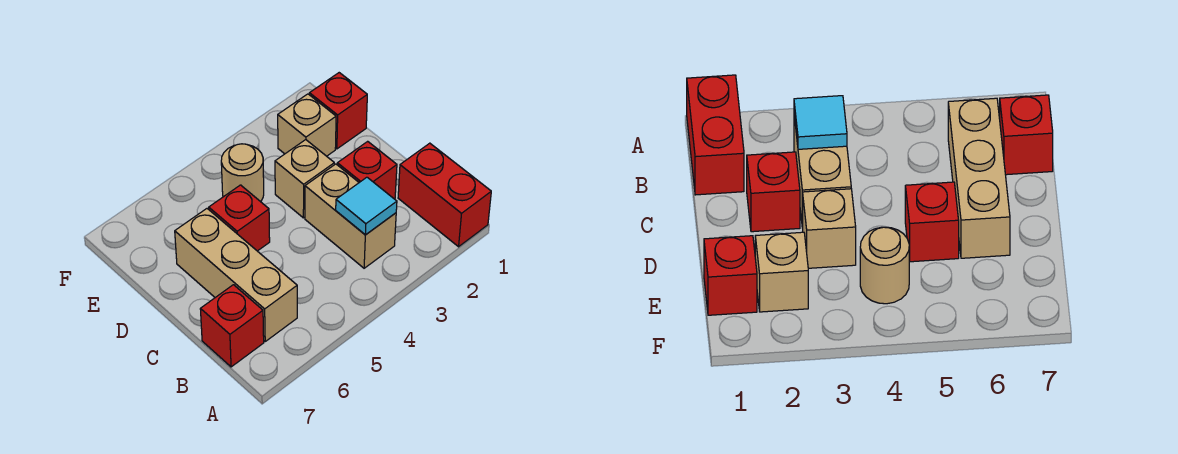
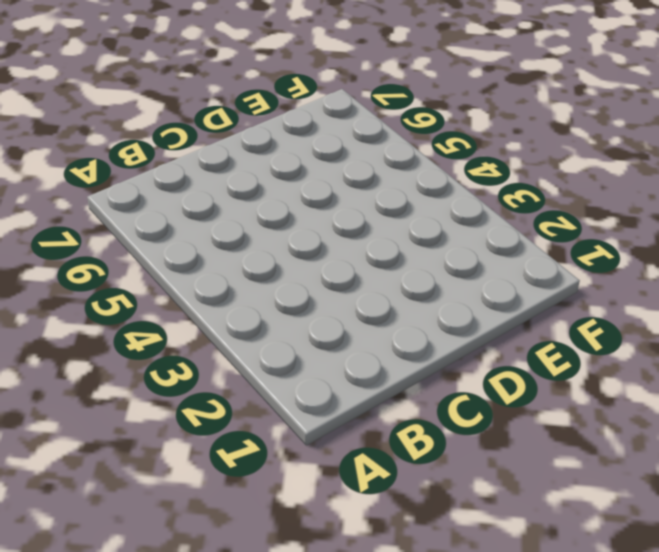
none -> red brick A1:B1 level 1
none -> tan brick B3:C3 level 1

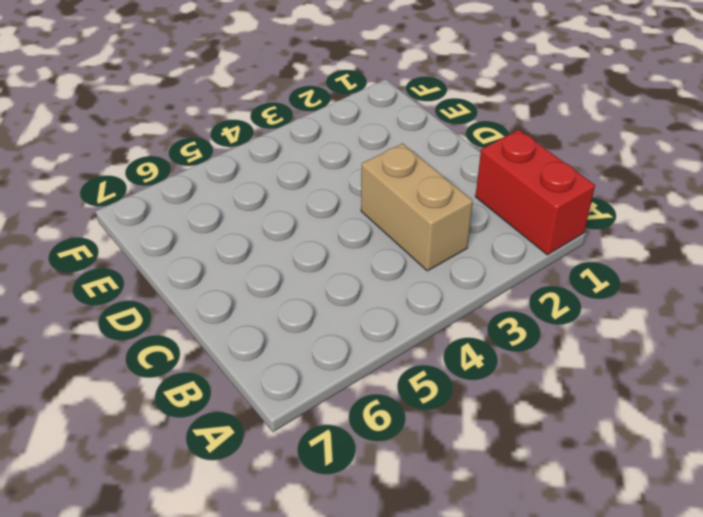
none -> tan brick B6:D6 level 1
none -> red brick B7 level 1

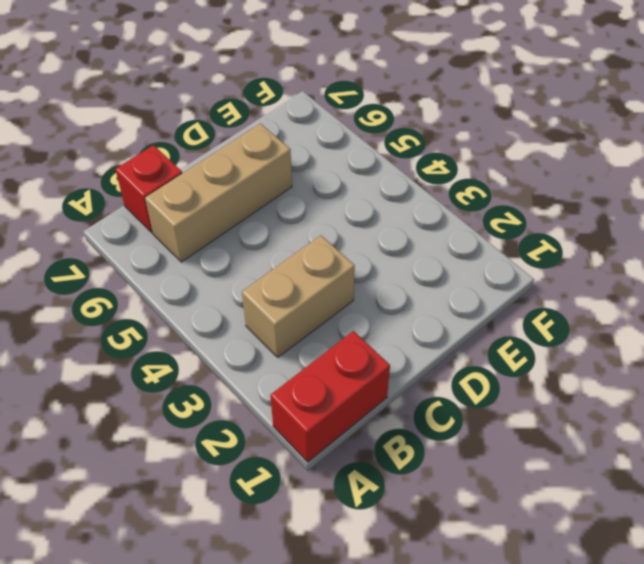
none -> red brick C2 level 1
none -> tan brick D3 level 1

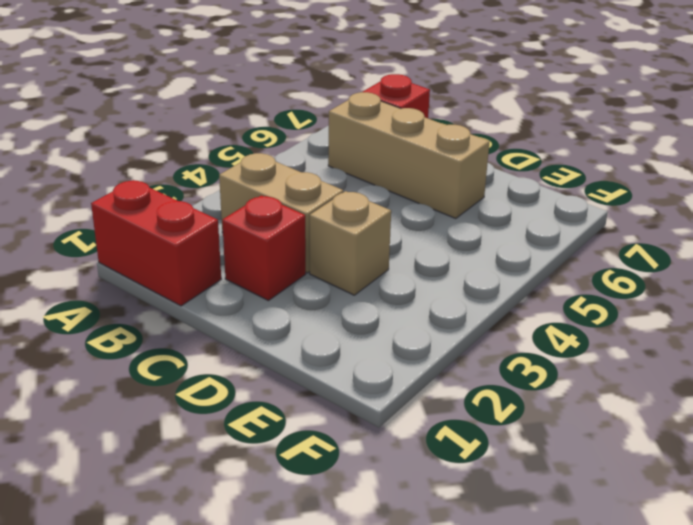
none -> red brick D5 level 1
none -> red brick E1 level 1

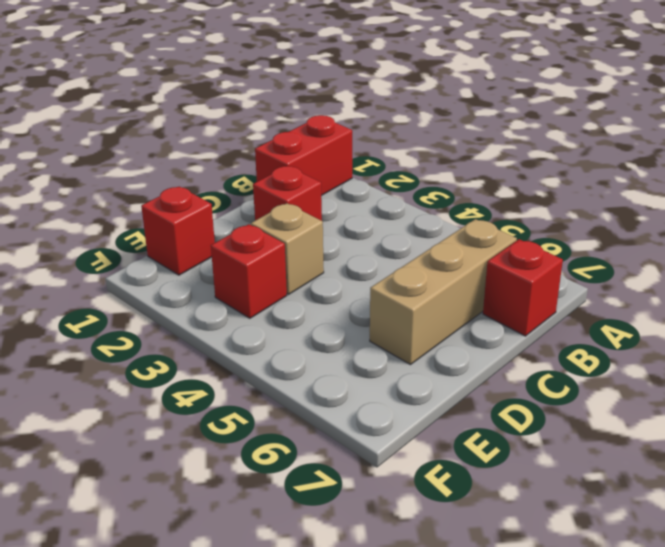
red brick E3 level 1 -> red brick D5 level 1
none -> tan brick B3:C3 level 1
none -> tan brick E2 level 1

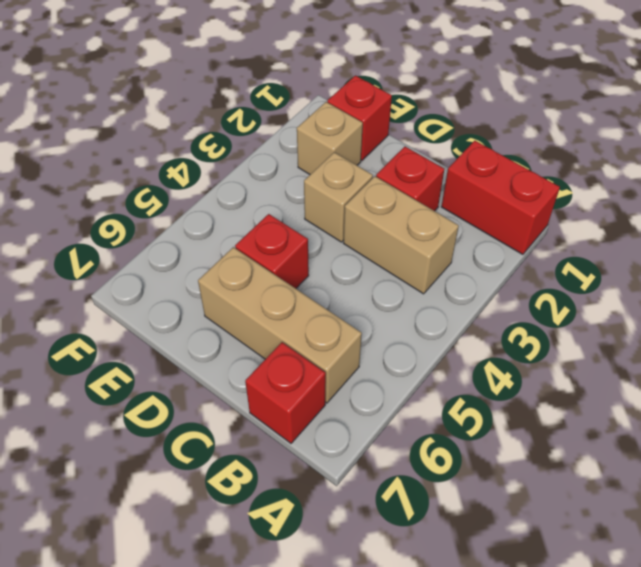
none -> tan round brick E4 level 1
none -> cyan tile B3 level 2

